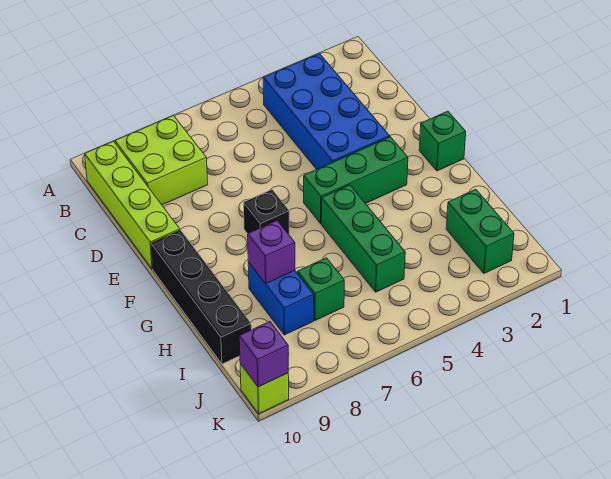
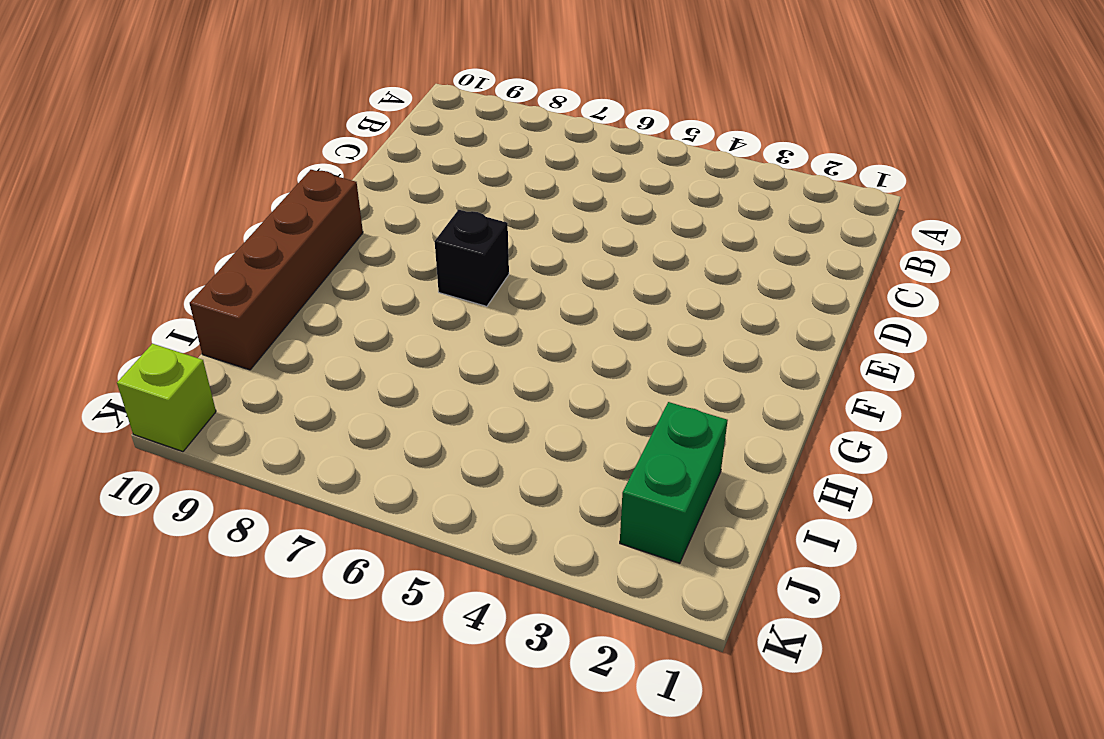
brown brick F10:I10 level 1 -> black brick F10:I10 level 1
none -> blue brick B3:E4 level 1
none -> lime brick B8:C9 level 1
none -> lime brick B10:E10 level 1

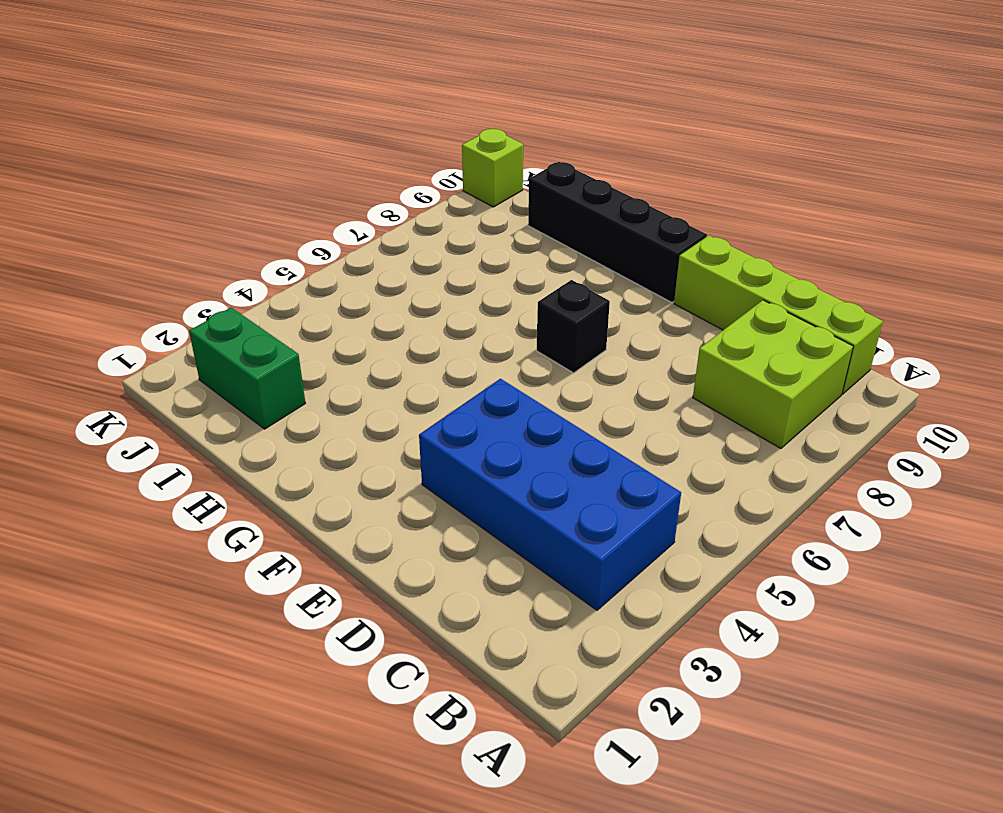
none -> green brick F1 level 1
none -> green brick F3:F5 level 1
none -> green brick G5:I5 level 1

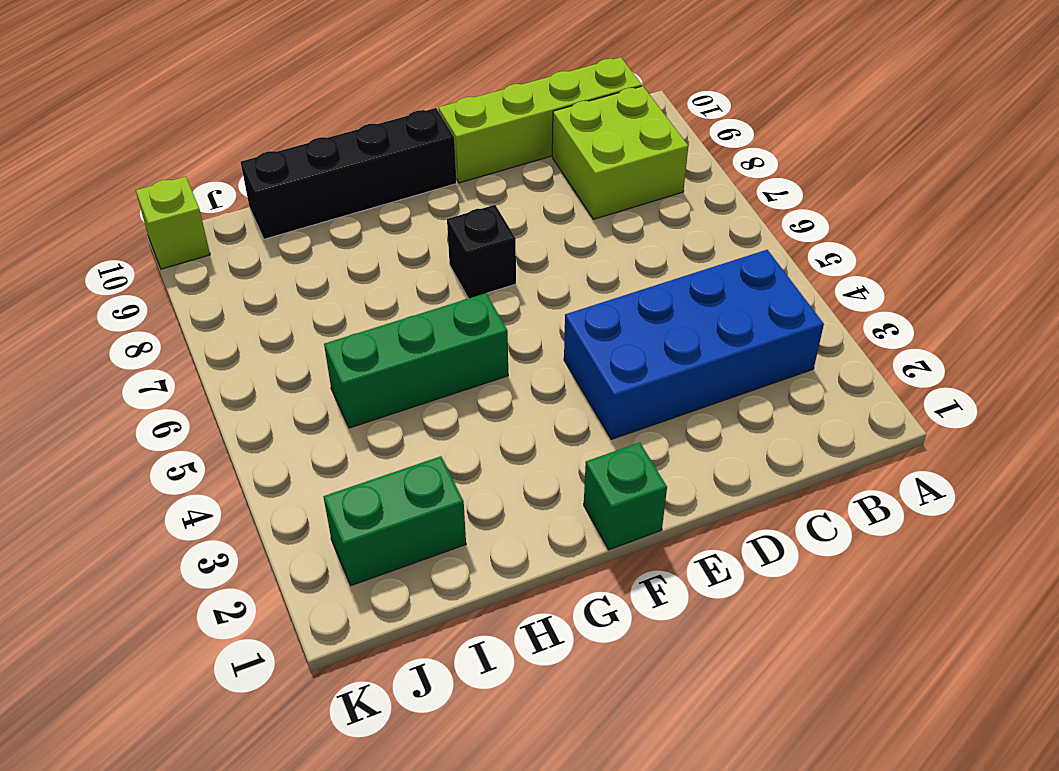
none -> green brick F3:F5 level 1
none -> blue brick H8:I8 level 1
none -> green brick I7 level 1

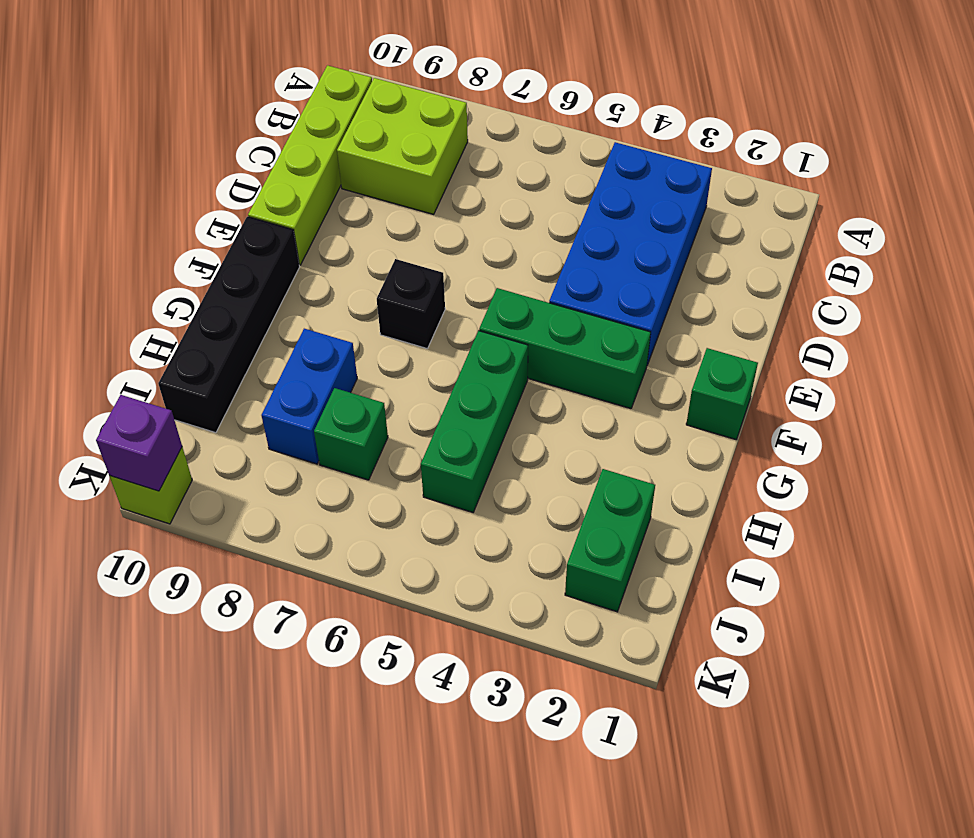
none -> purple brick H8 level 2

